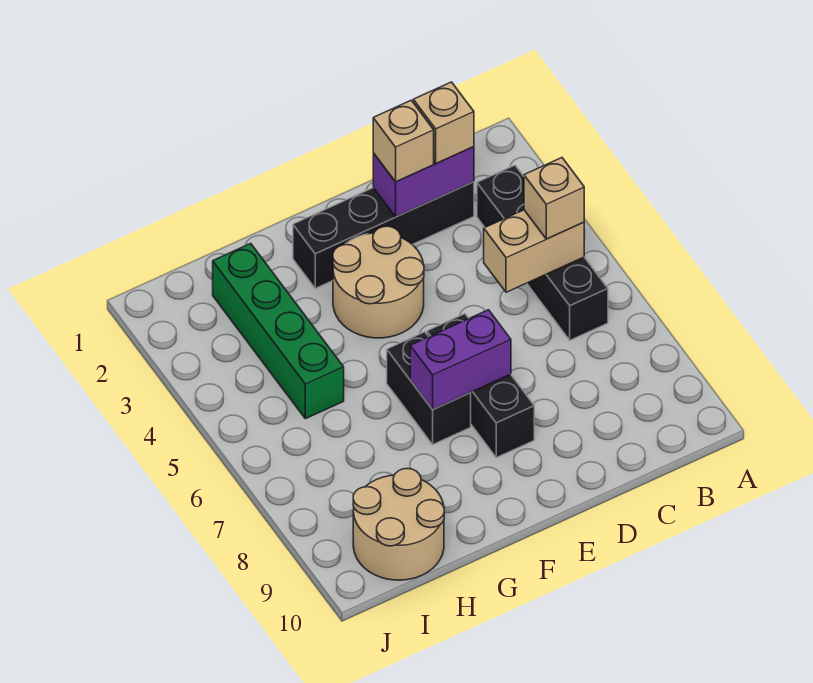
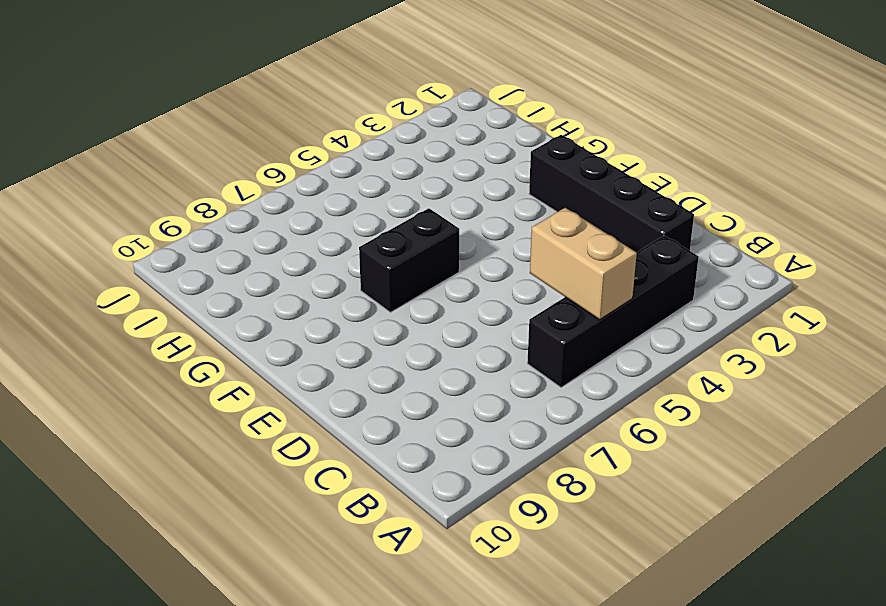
none -> tan round brick E3:F4 level 1
none -> black brick E6:E8 level 1
none -> green brick H2:H5 level 1

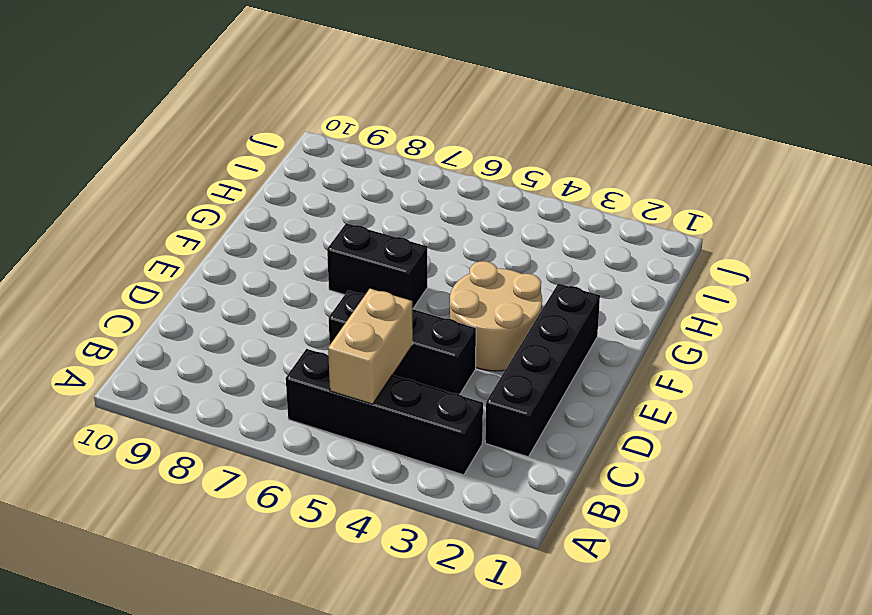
black brick D4:D6 level 1 -> black brick E6:E8 level 1
none -> green brick H2:H5 level 1
none -> tan round brick H9:I10 level 1
none -> purple brick C2:D2 level 2

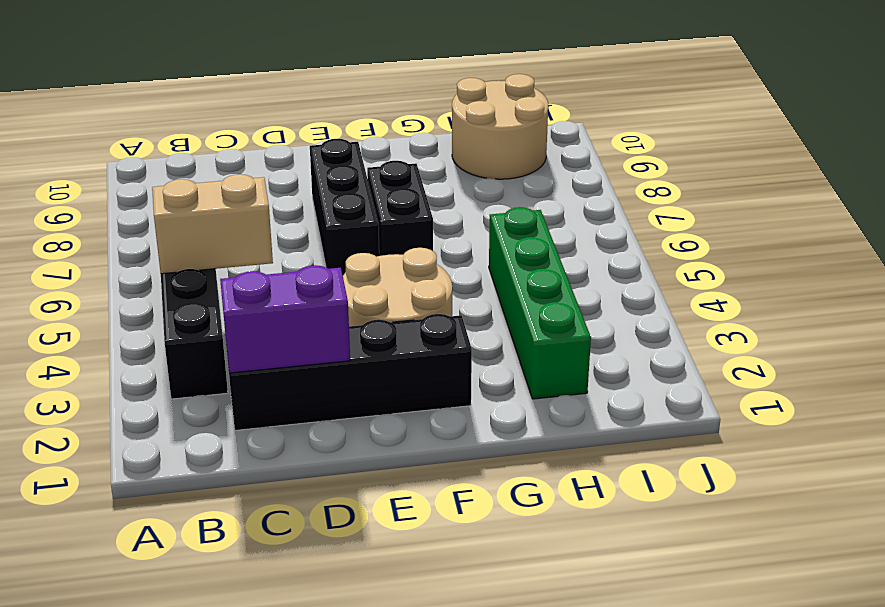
none -> purple brick E7:F7 level 2
none -> tan brick B5 level 3
none -> tan brick C2 level 3

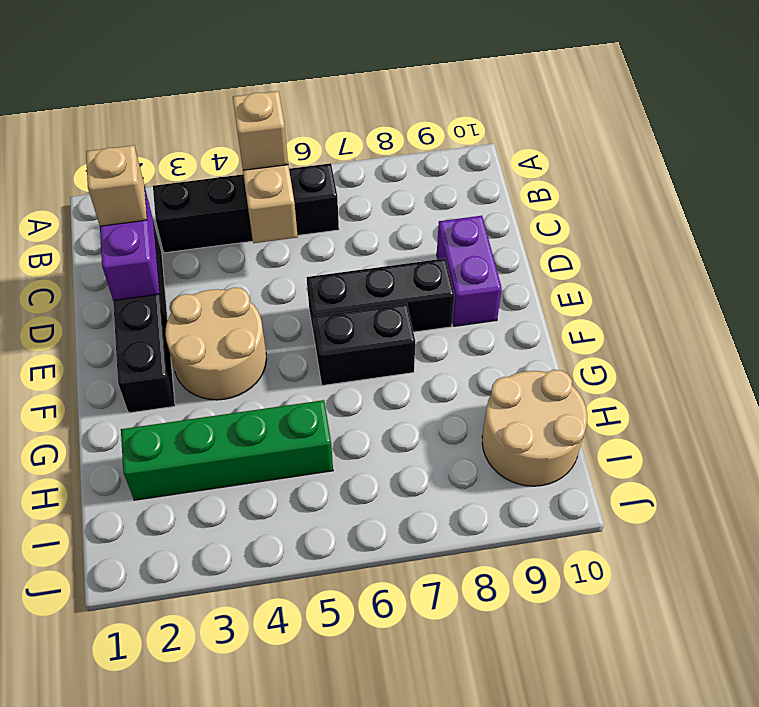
purple brick D9:E9 level 1 -> purple brick E7:F7 level 2
none -> tan brick D2 level 3

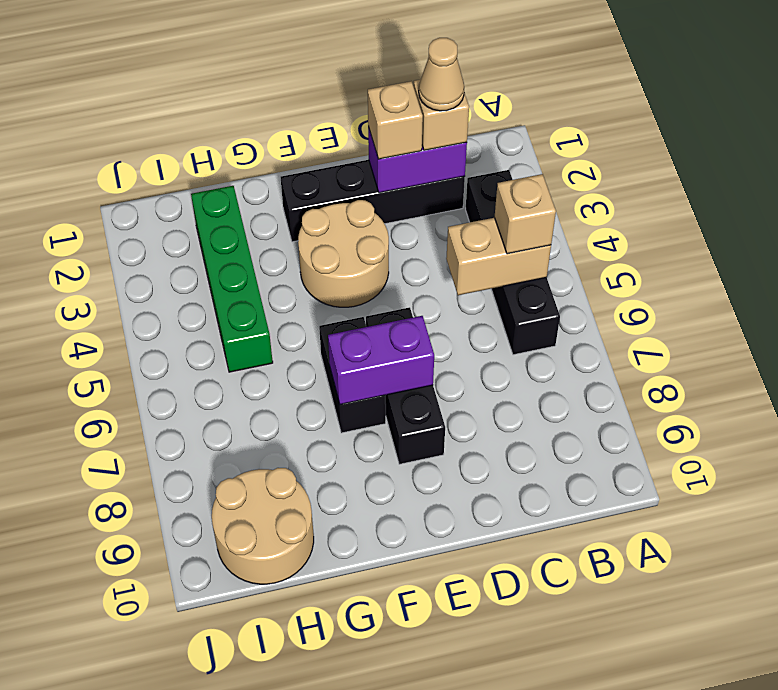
tan cone C2 level 4 -> none

